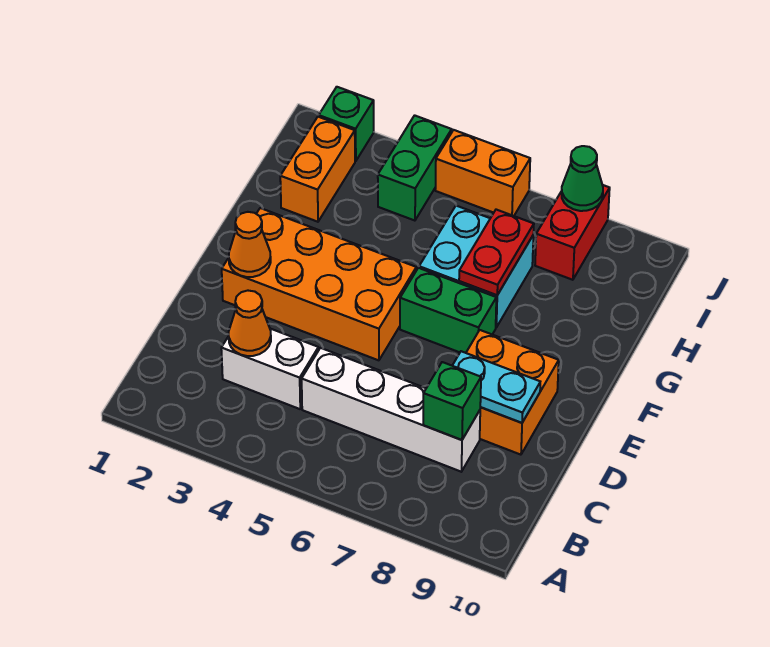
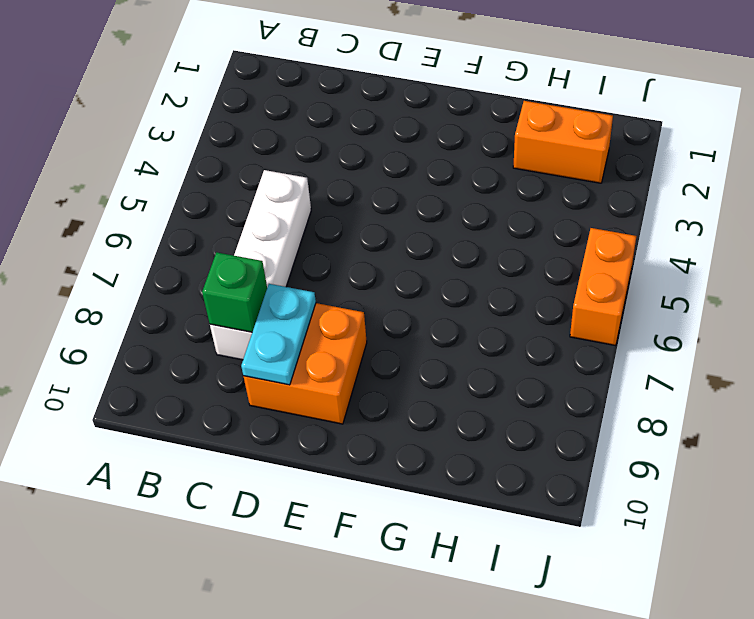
none -> white brick C3:C4 level 1
none -> orange brick E2:F5 level 1
none -> green brick F6:F7 level 1

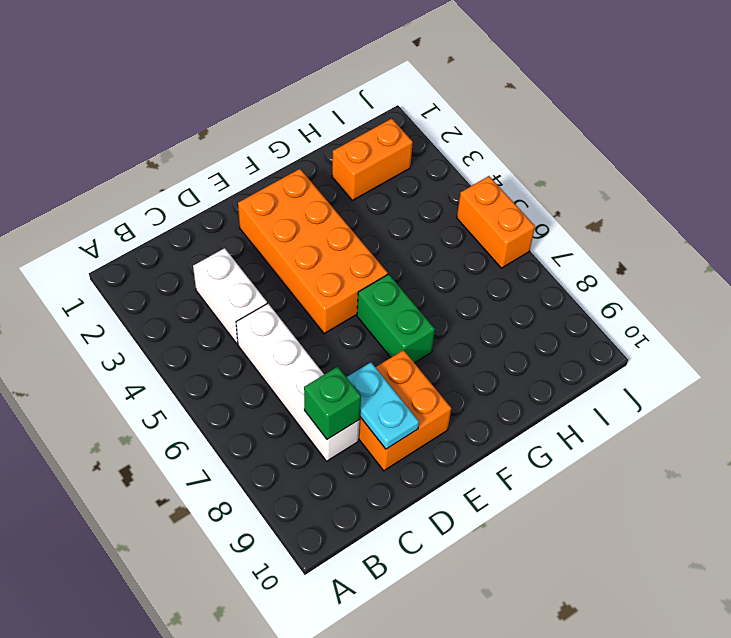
none -> cyan brick G6:H7 level 1
none -> green brick I4:J4 level 1
none -> red brick I8:J8 level 1

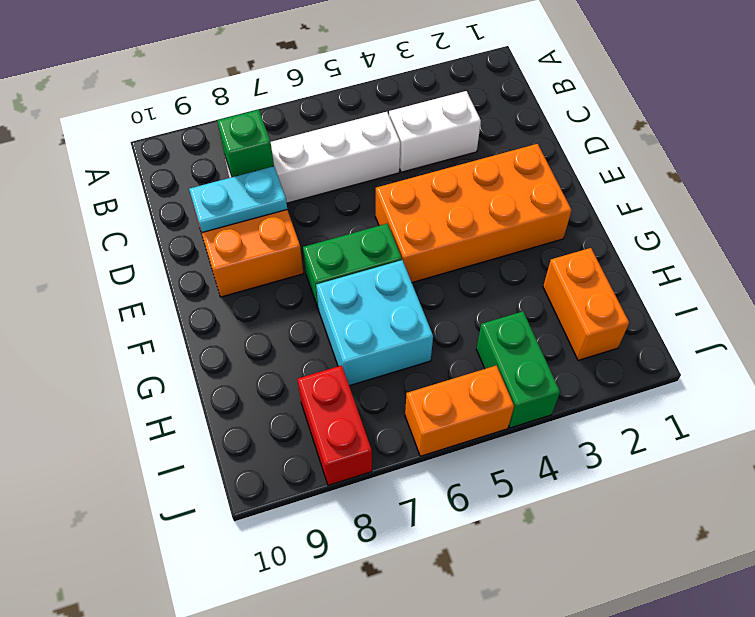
none -> green brick J2 level 1
none -> orange cone C3 level 2
none -> orange cone E2 level 2

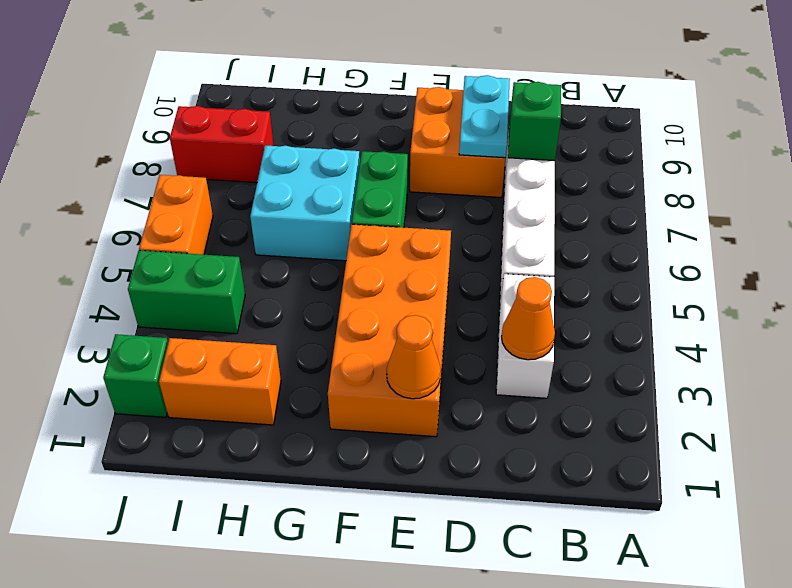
none -> red plate G7:H7 level 2
none -> green cone J8 level 2

